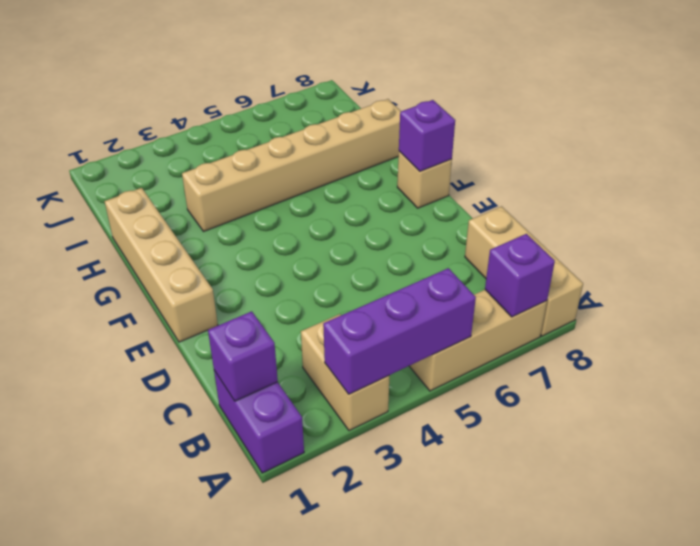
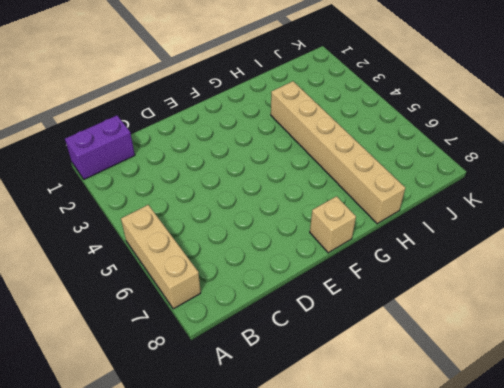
none -> tan brick A3:B3 level 1
none -> tan brick A8:C8 level 1

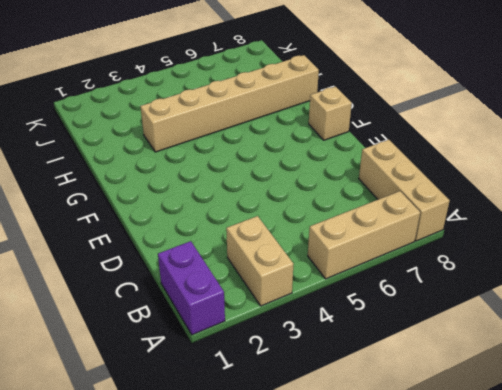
none -> tan brick E1:H1 level 1
none -> purple brick A3:A5 level 2

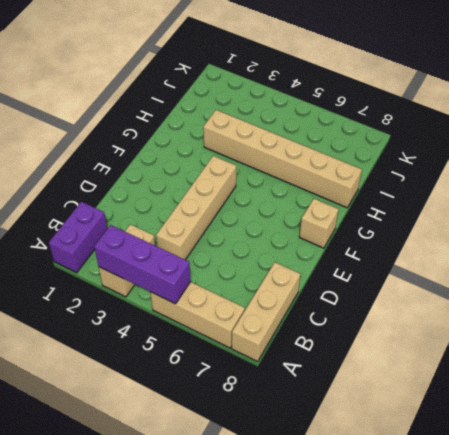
tan brick C4:F4 level 1 -> tan brick E1:H1 level 1
none -> purple brick A7 level 2
none -> purple brick B1 level 2

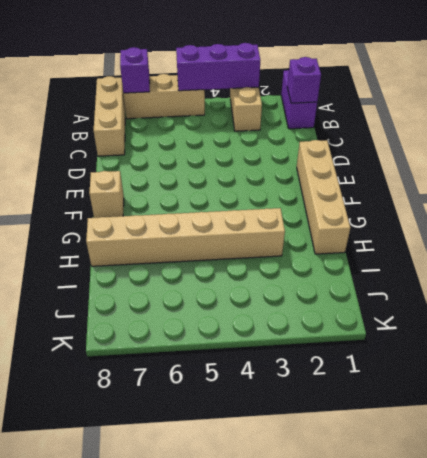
none -> purple brick F8 level 2

